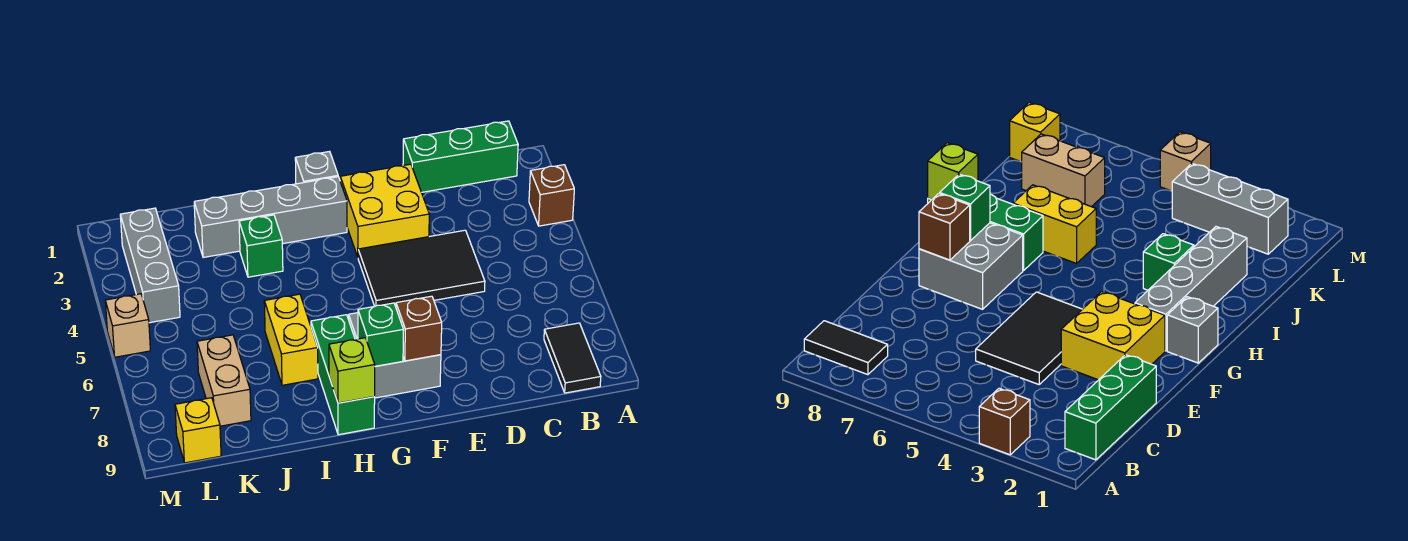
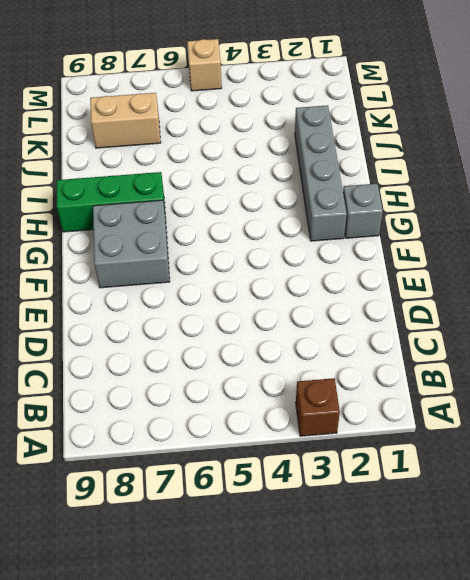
none -> green brick B1:D1 level 1
none -> black tile B8:B9 level 1
none -> black tile D4:F5 level 1

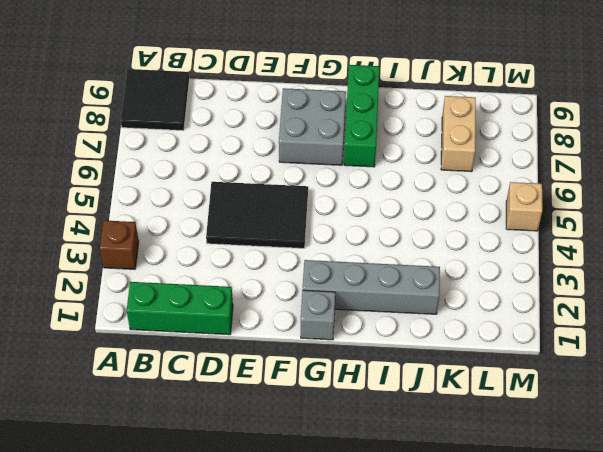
black tile A8:B9 level 1 -> black tile B8:B9 level 1
none -> yellow brick E2:F3 level 1
none -> green brick I3 level 1
none -> yellow brick I6:I7 level 1

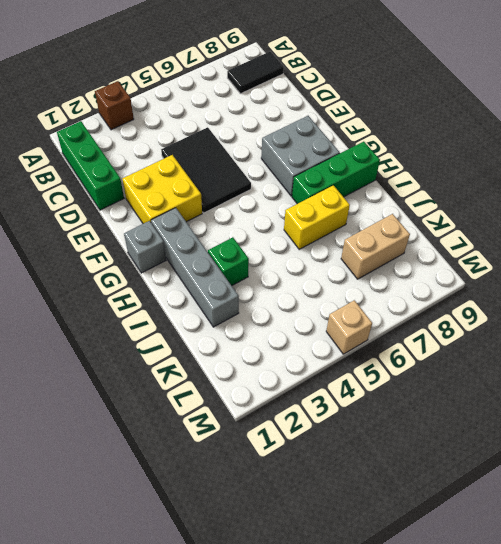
none -> grey brick L2:L4 level 1
none -> yellow brick L9 level 1
none -> brown brick F8 level 2

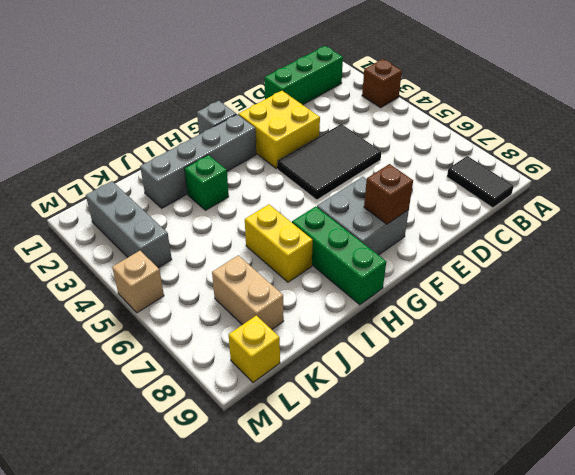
none -> green brick G8 level 2
none -> lime brick H9 level 2

